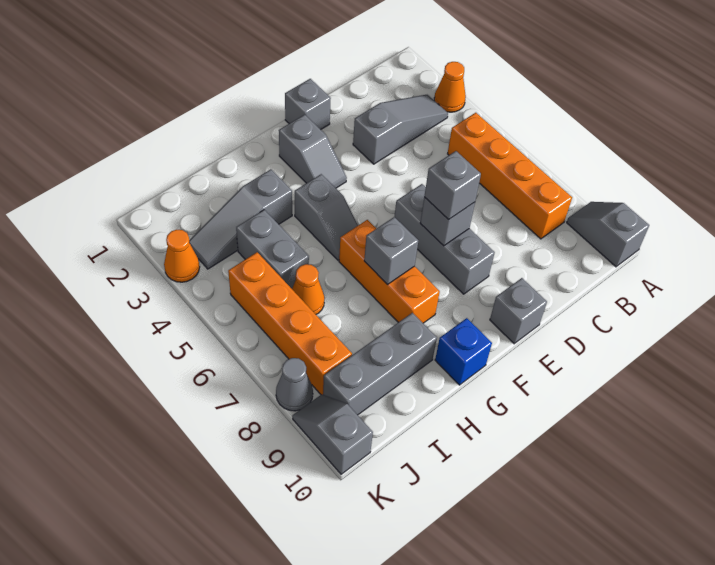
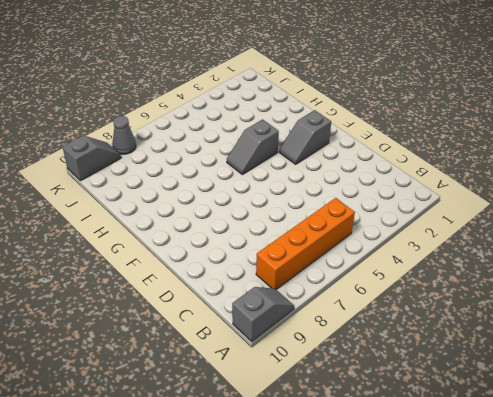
none -> orange cone A3 level 1
none -> grey slope B3:D3 level 1 top D
none -> grey brick E1 level 1

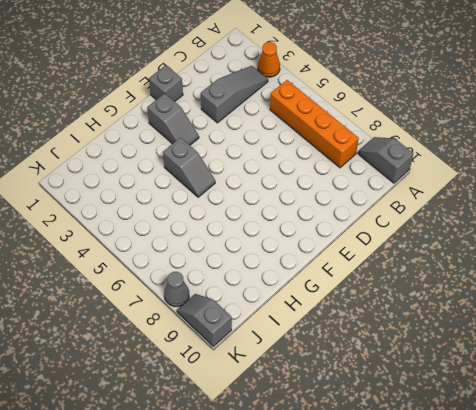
none -> grey brick E6:E8 level 1
none -> grey brick E10 level 1
none -> orange brick G6:G8 level 1

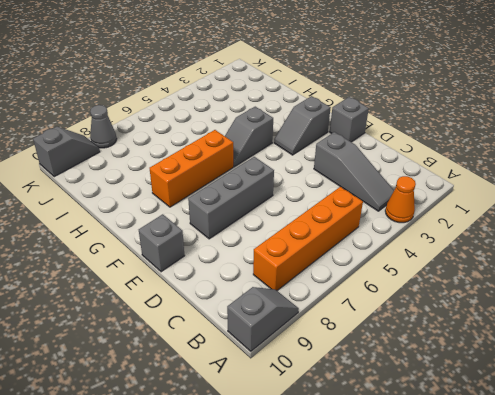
none -> blue brick G10 level 1
none -> grey slope H3:J3 level 1 top H
none -> grey brick H9:J9 level 1

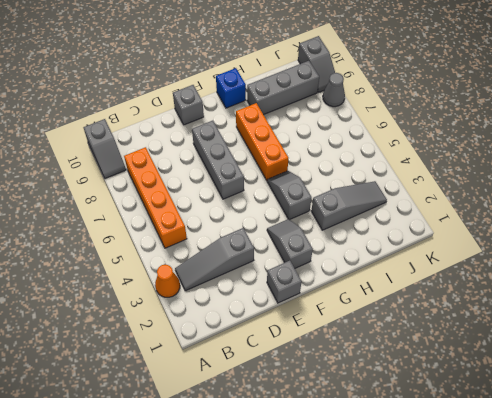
none -> grey brick I4:I5 level 1
none -> orange cone I6 level 1
none -> orange brick J5:J8 level 1

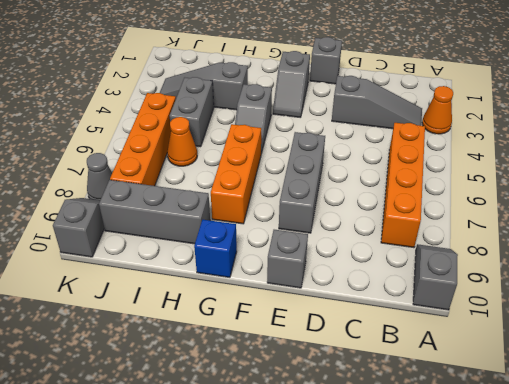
none -> orange cone K3 level 1
none -> grey brick E7 level 2
none -> grey brick G7 level 2

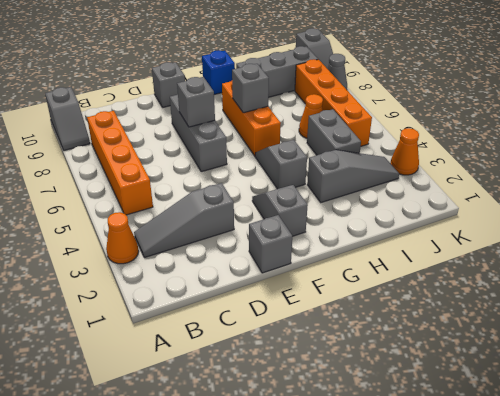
none -> grey brick E7 level 3

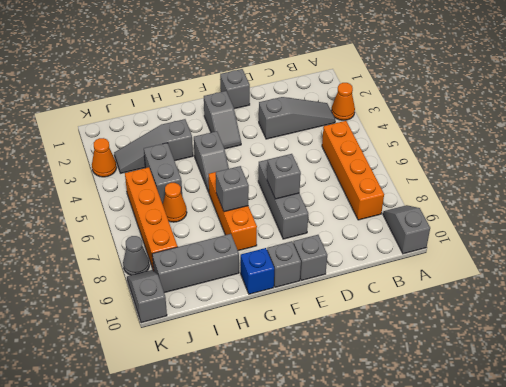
grey brick F10 level 1 -> grey brick E7 level 3

